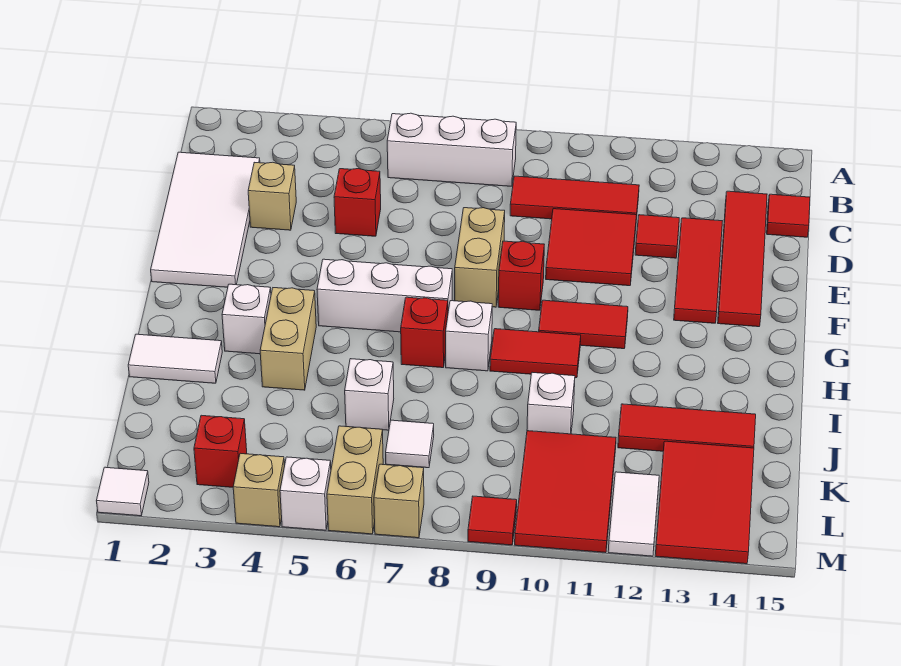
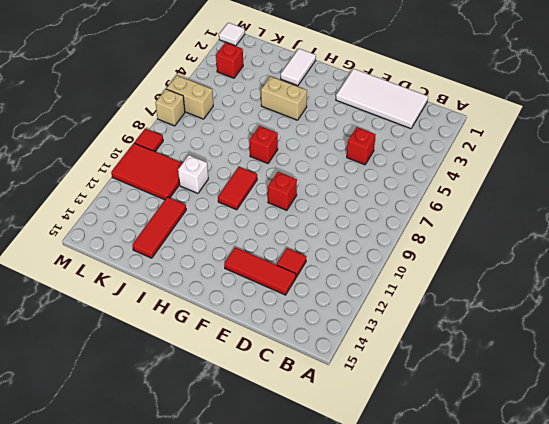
none -> white brick B6:B8 level 1
none -> red tile C9:C11 level 1
none -> red tile C14:F14 level 1
none -> red tile C15 level 1

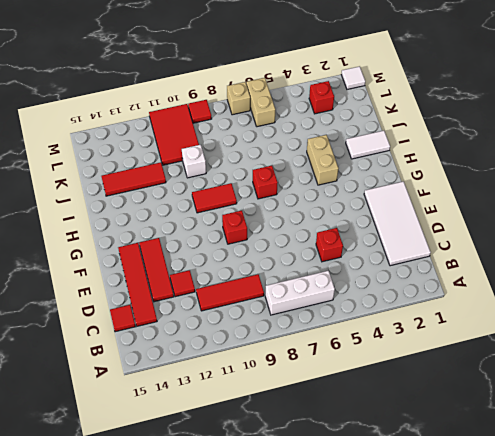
none -> tan brick D3 level 1
none -> red tile D10:E11 level 1
none -> tan brick E8:F8 level 1
none -> white brick G5:G7 level 1

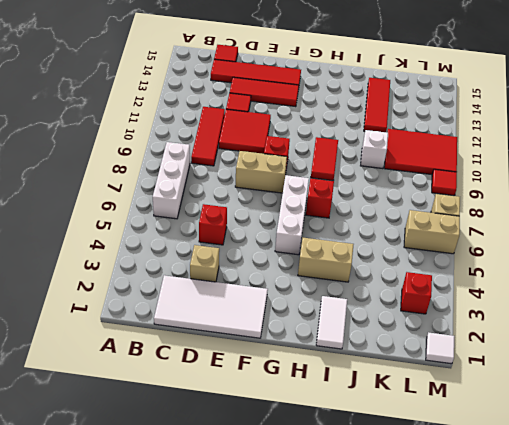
none -> red tile G10:G11 level 1
none -> white brick H3 level 1
none -> white brick H8 level 1
none -> white brick J6 level 1

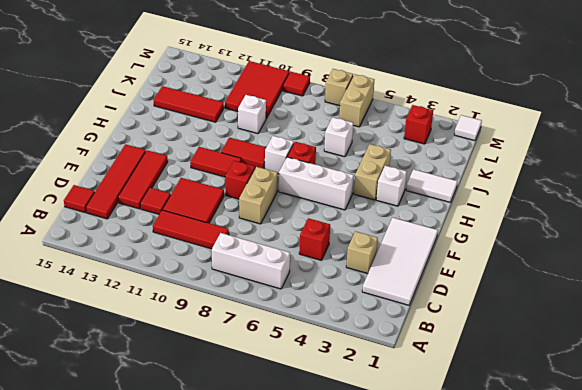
none -> white tile K7 level 1
none -> red tile K13:M14 level 1
none -> white tile L12:M12 level 1
none -> tan brick M4 level 1

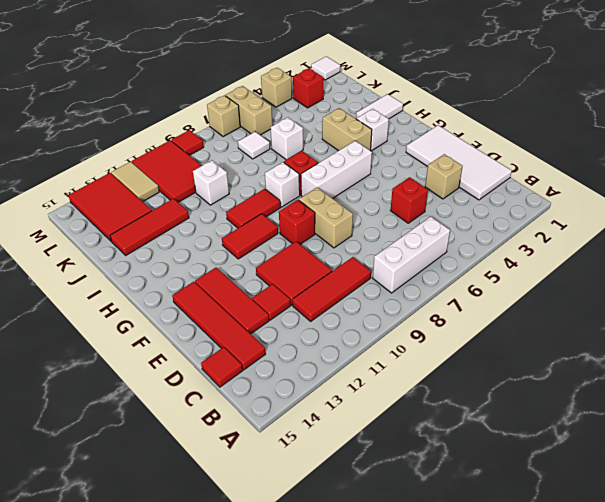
tan tile L12:M12 level 1 -> white tile L12:M12 level 1
none -> white brick M5 level 1

